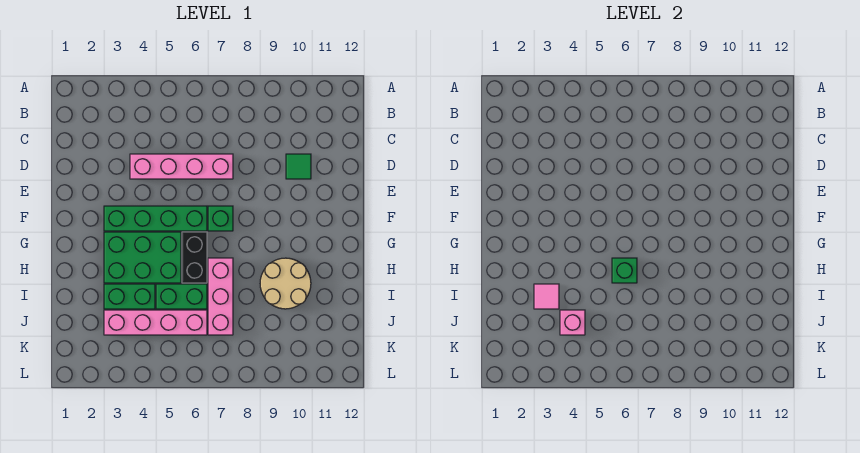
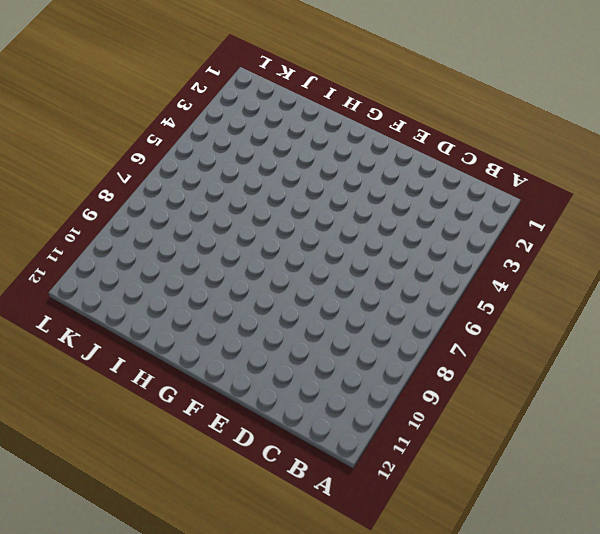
none -> pink brick D4:D7 level 1
none -> green tile D10 level 1
none -> green brick F3:F6 level 1

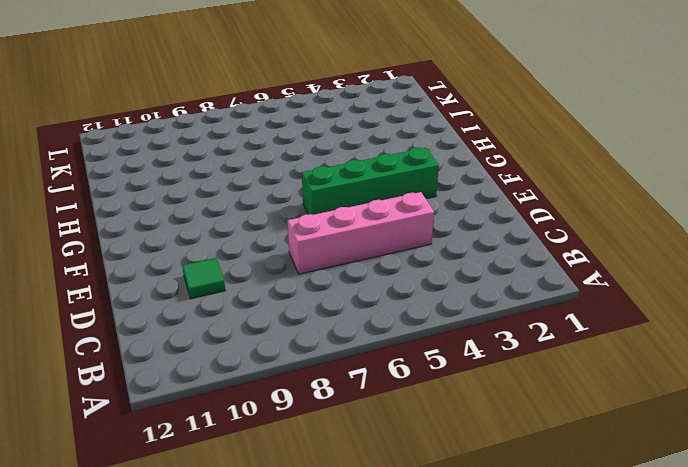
none -> green brick F7 level 1
none -> green brick G3:H5 level 1
none -> black brick G6:H6 level 1

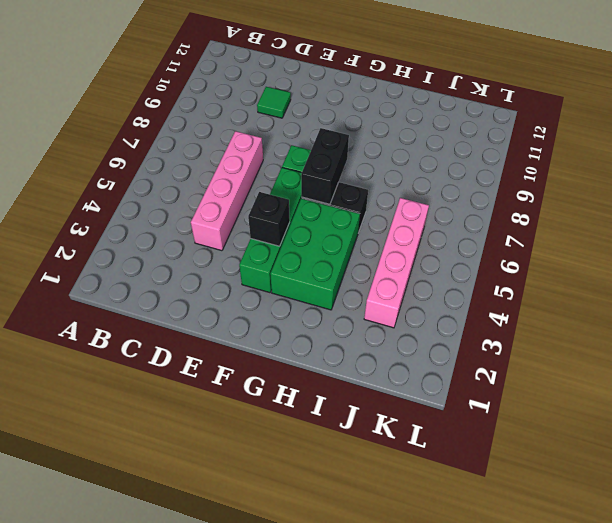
black brick F4 level 2 -> none
black brick G6:G7 level 2 -> none
none -> pink brick H7:J7 level 1
none -> tan round brick H9:I10 level 1
none -> green brick I3:I4 level 1

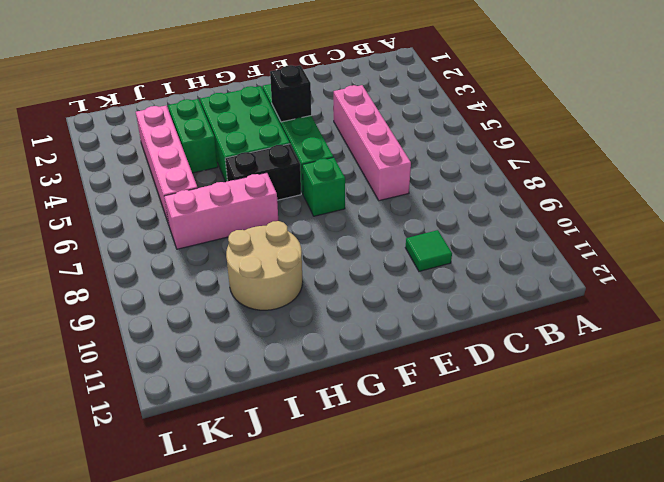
black brick F4 level 2 -> none
none -> green brick I5:I6 level 1
none -> green brick H6 level 2
none -> pink tile I3 level 2

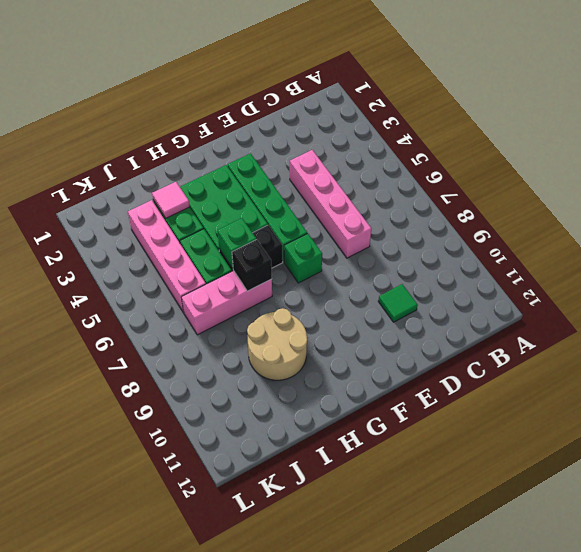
black brick H7 level 2 -> none
none -> pink brick J4 level 2

